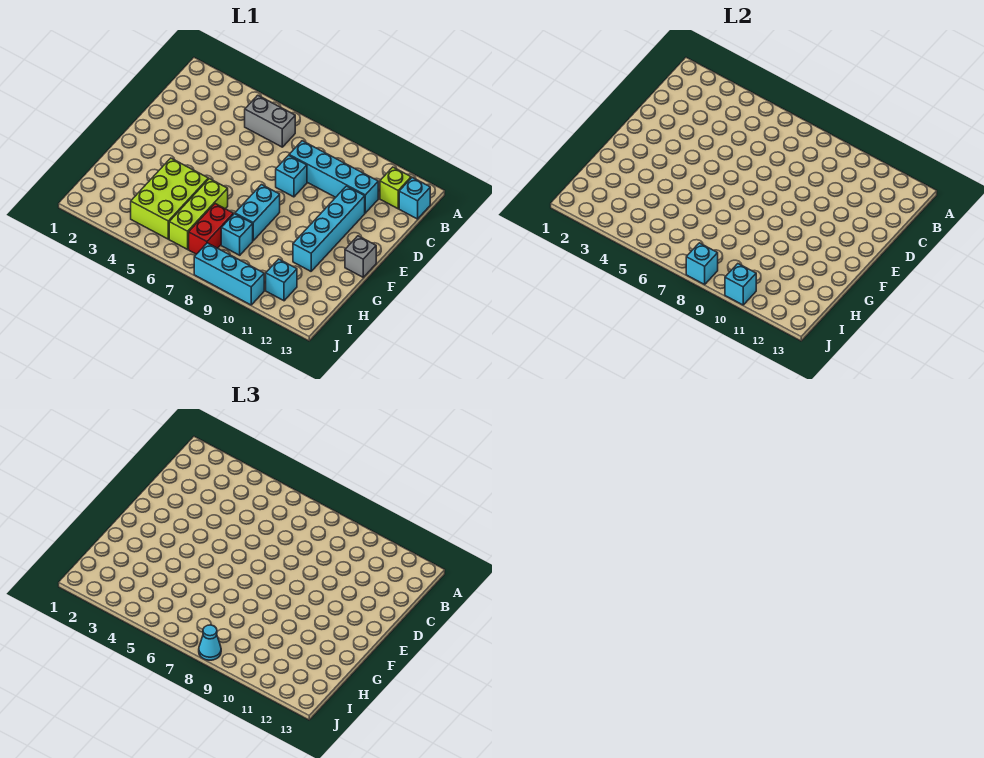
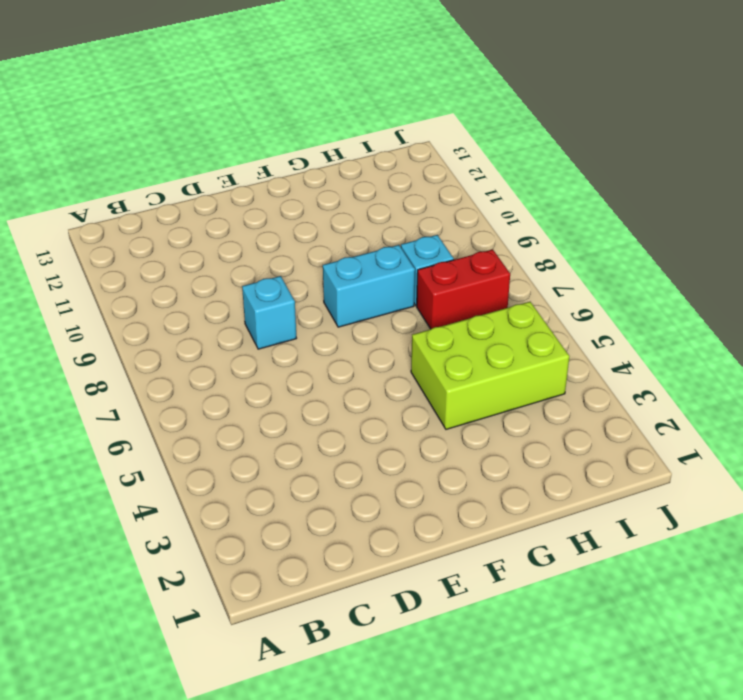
none -> grey brick B5:B6 level 1
none -> lime brick B12 level 1
none -> cyan brick B13 level 1

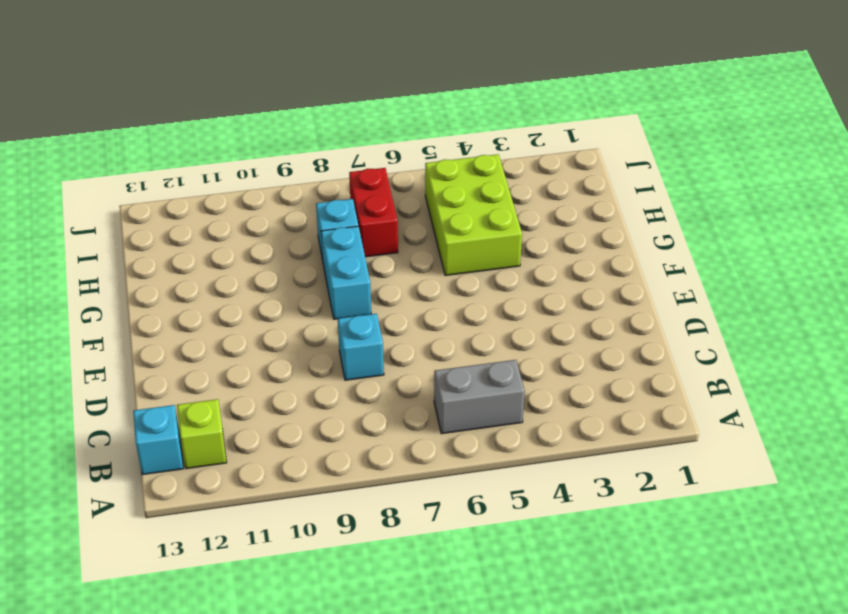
none -> cyan brick C8:C11 level 1
none -> cyan brick D11:G11 level 1
none -> grey brick F13 level 1

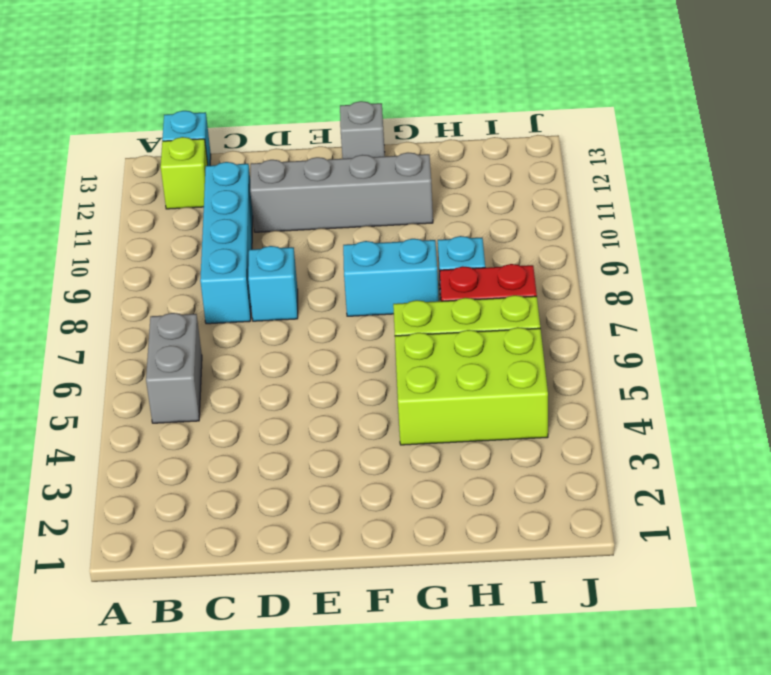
grey brick D11:G11 level 1 -> cyan brick D11:G11 level 1
none -> cyan brick I11 level 1
none -> cyan brick J8:J10 level 1
none -> cyan brick J8 level 2

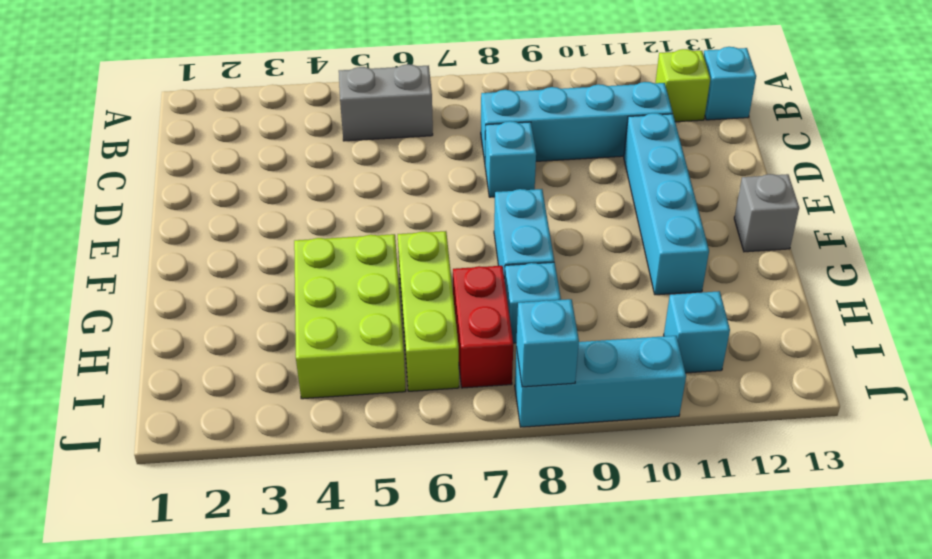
none -> cyan brick J10 level 2
none -> cyan cone J8 level 3

